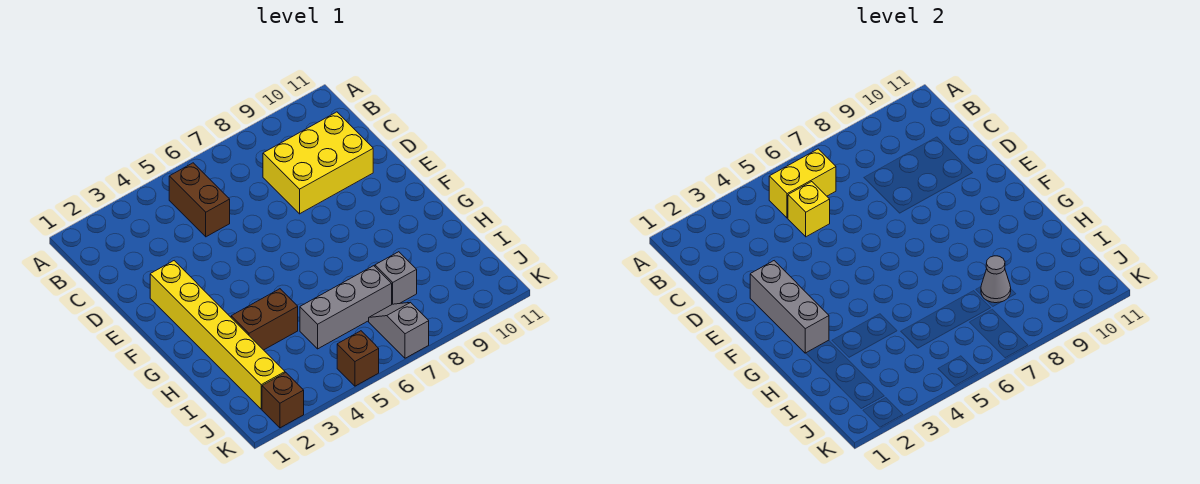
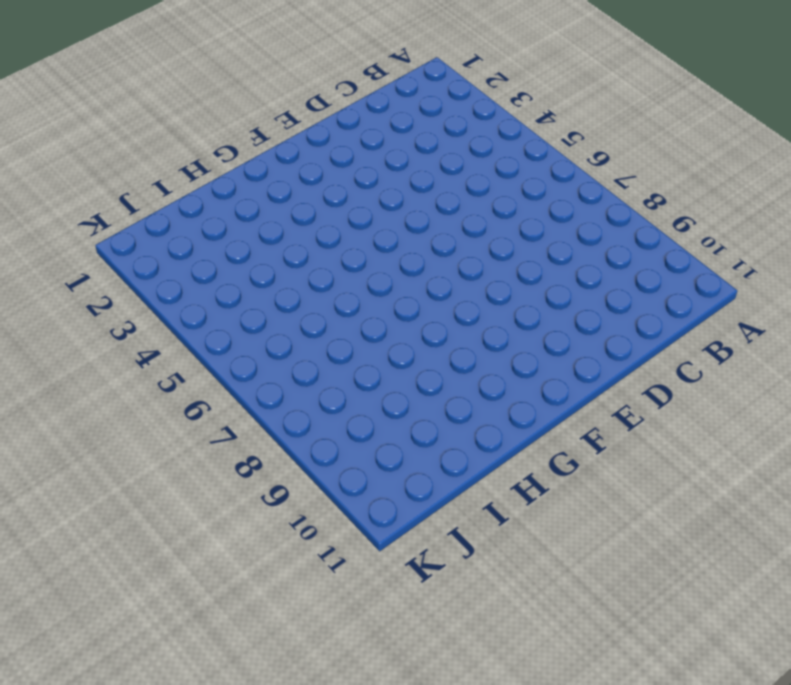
none -> brown brick B5:C5 level 1
none -> yellow brick C8:D10 level 1
none -> yellow brick E2:J2 level 1

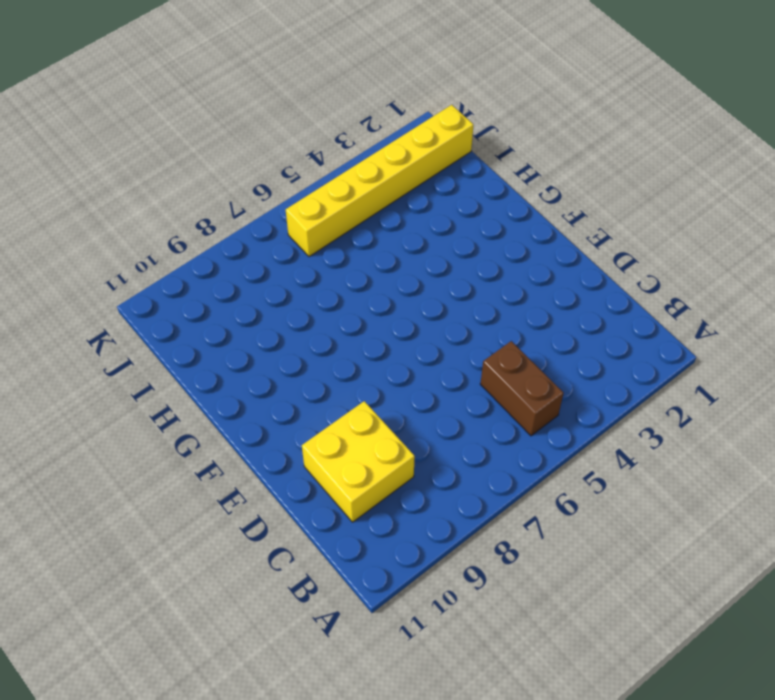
yellow brick C9:D10 level 1 -> yellow brick C8:D10 level 1
yellow brick J1:J6 level 1 -> yellow brick E2:J2 level 1
none -> brown brick H3:H4 level 1
none -> grey brick I5:I7 level 1
none -> grey brick I8 level 1

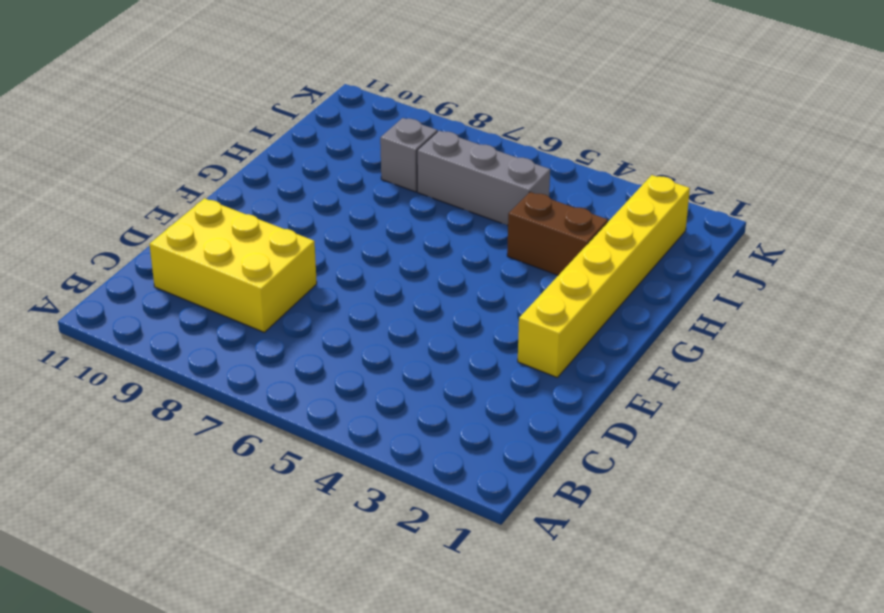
none -> brown brick B5:C5 level 1
none -> grey slope J7:K7 level 1 top K
none -> brown brick K2 level 1

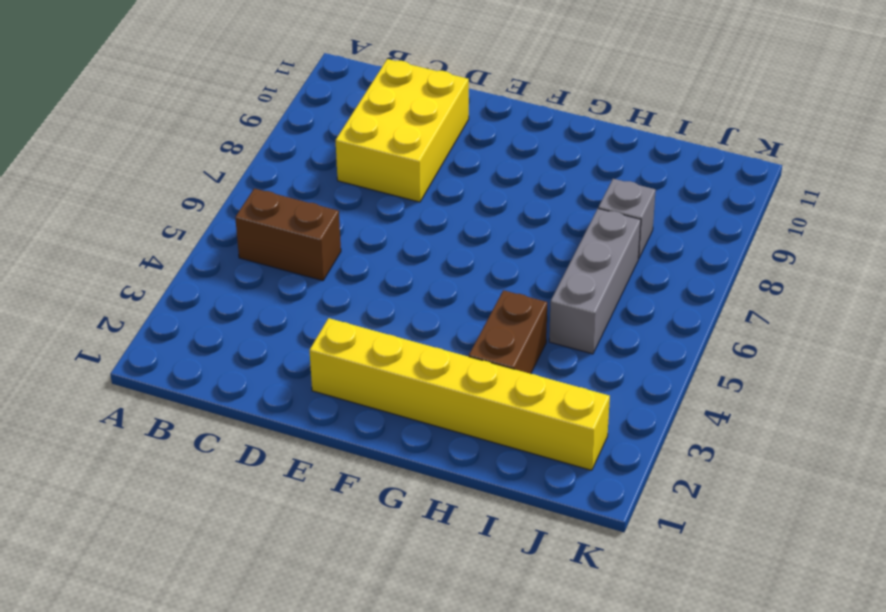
none -> grey slope J7:K7 level 1 top K
none -> brown brick K2 level 1
none -> brown brick K5 level 1

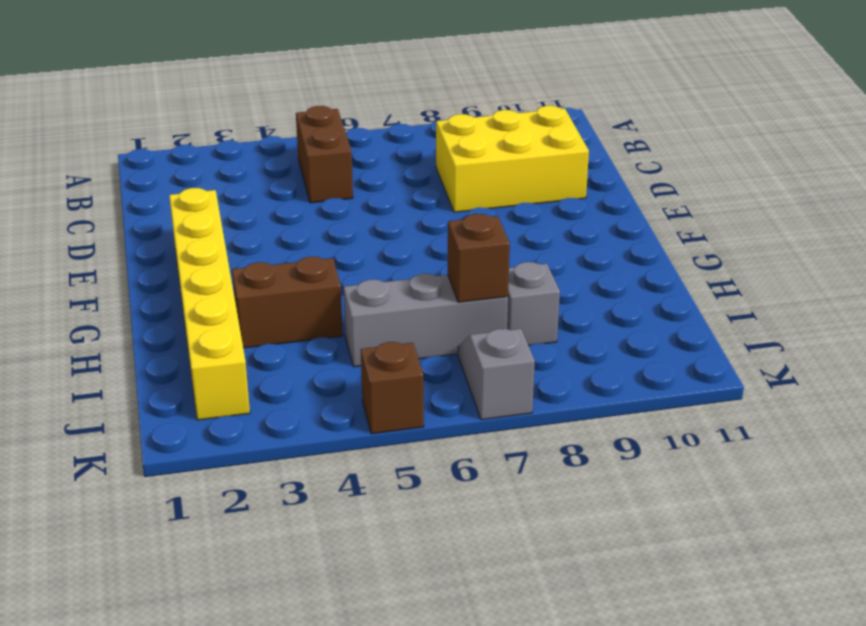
brown brick I7 level 2 -> brown brick K2 level 1
none -> yellow brick B5:B6 level 2
none -> yellow brick C5 level 2
none -> grey brick E2:G2 level 2

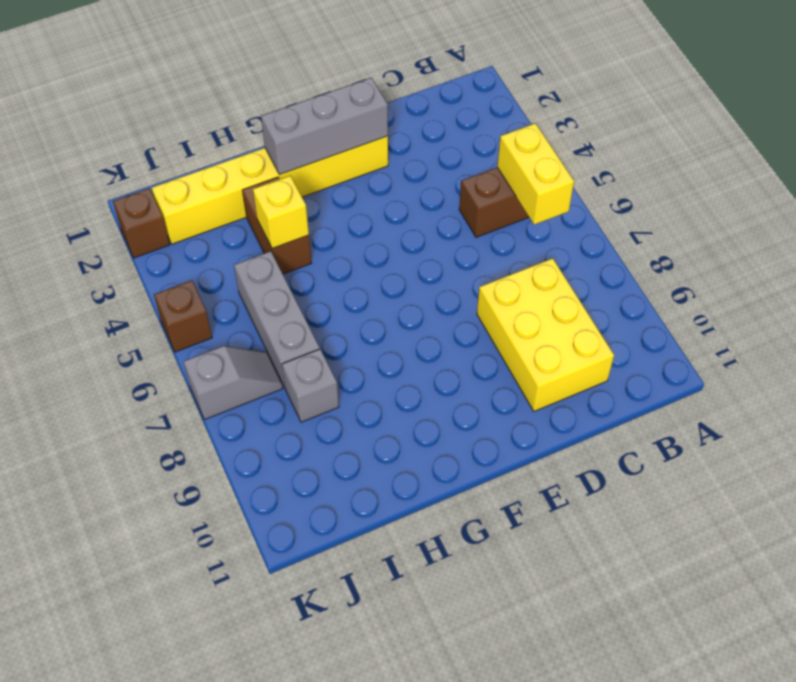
yellow brick H4 level 2 -> yellow brick C5 level 2
none -> grey cone I8 level 2

